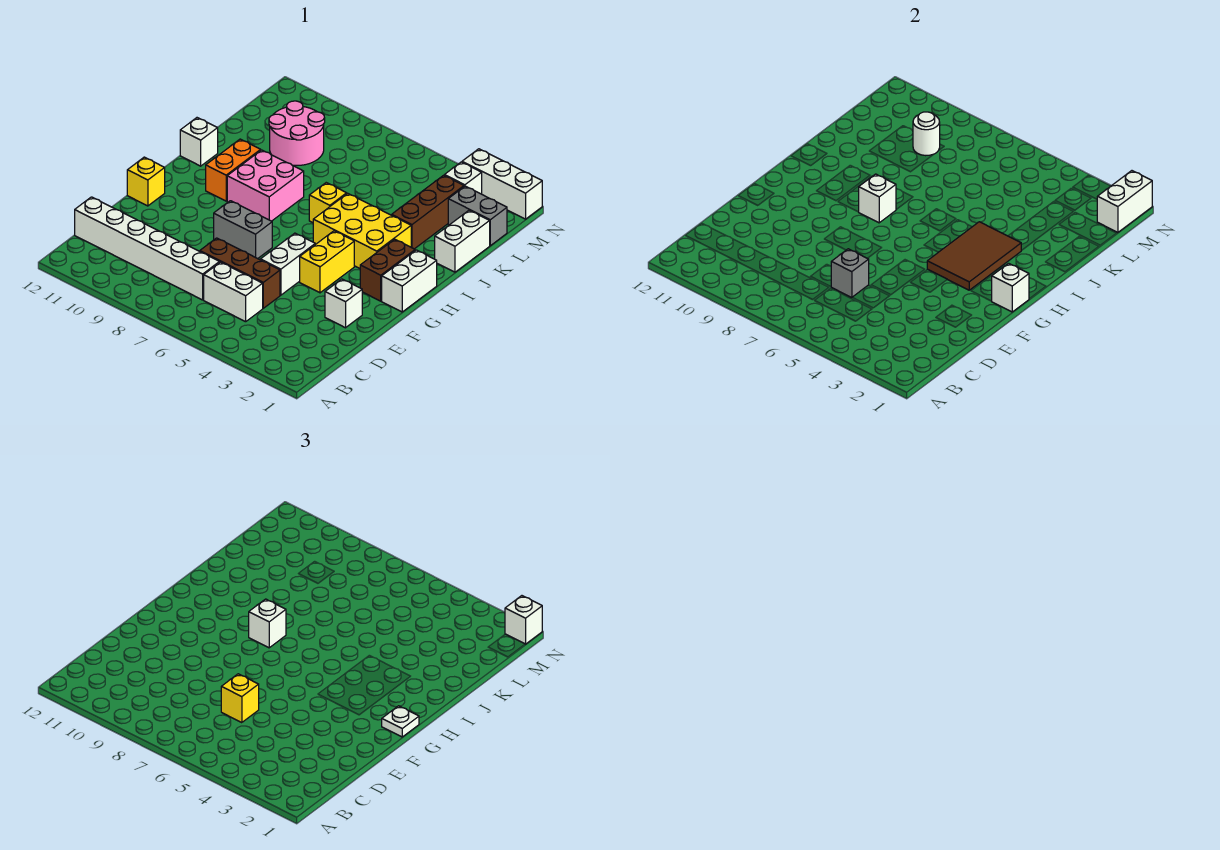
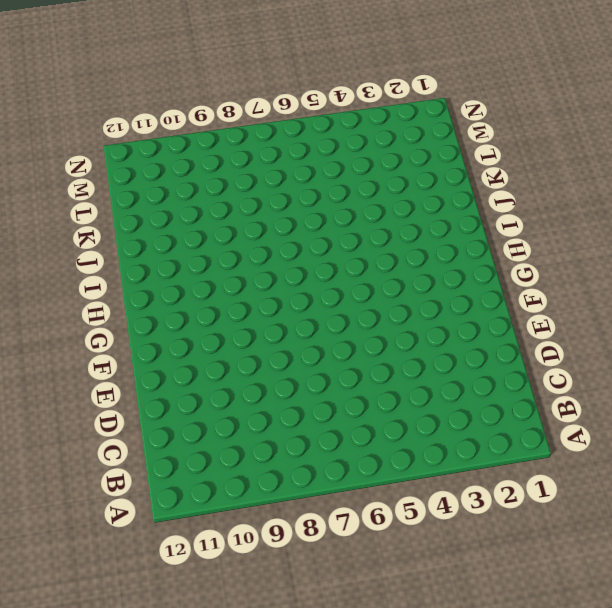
none -> white brick C5:C6 level 1
none -> white brick C7:C12 level 1
none -> brown brick D5:D7 level 1
none -> white brick E2 level 1

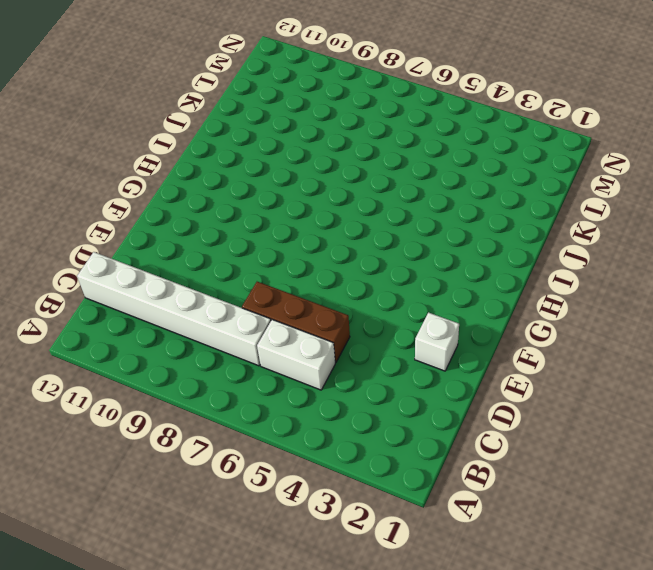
none -> white brick E5:F5 level 1
none -> yellow brick F4:G4 level 1
none -> grey brick F7:F8 level 1
none -> yellow brick F12 level 1

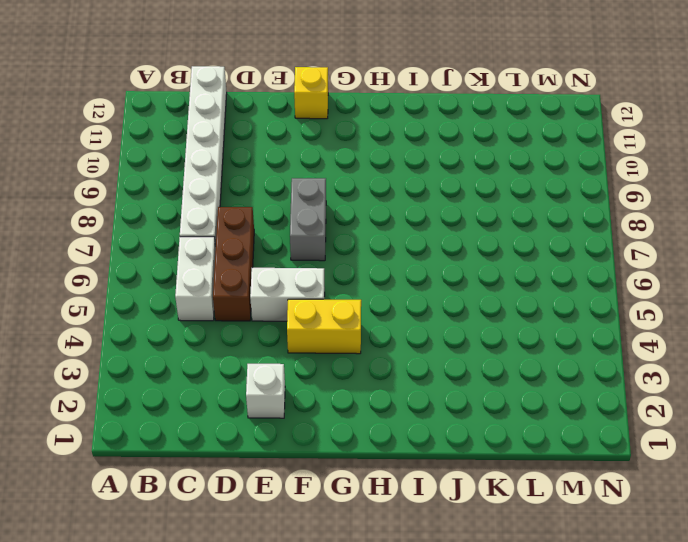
none -> white brick G1:H1 level 1
none -> brown brick G2:H2 level 1
none -> yellow brick H3:I5 level 1
none -> pink brick H8:I9 level 1

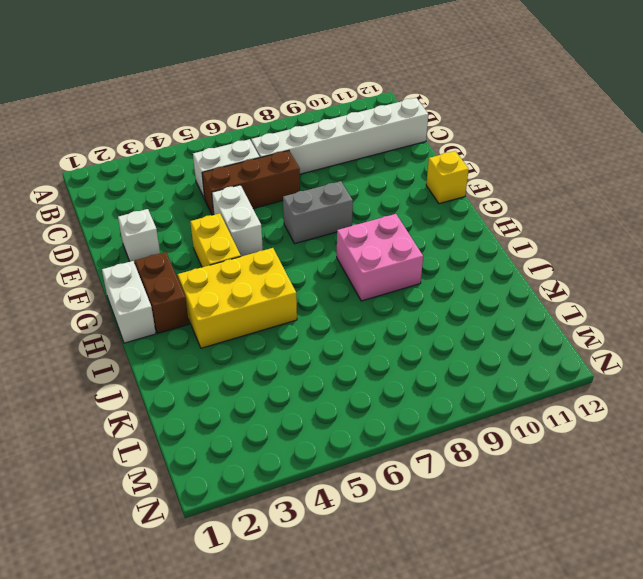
none -> orange brick H10:I10 level 1
none -> yellow brick I6 level 1
none -> white brick I12 level 1
none -> white brick J1:K1 level 1

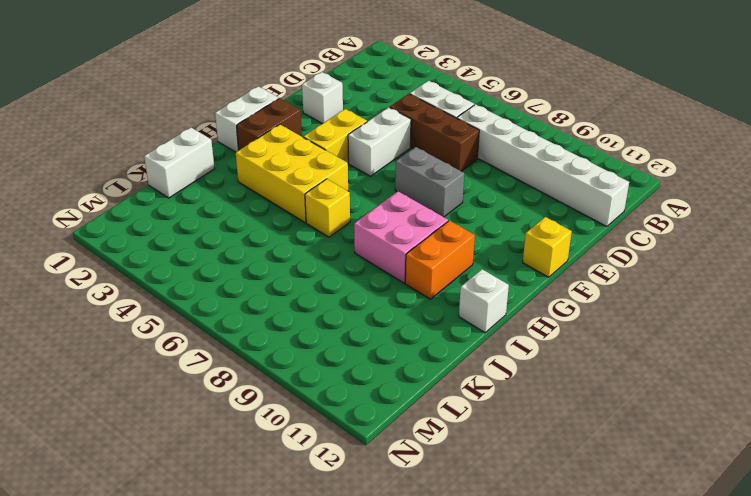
none -> brown brick J3:L3 level 1
none -> pink round brick K9:L10 level 1
none -> grey brick L1:L2 level 1
none -> white brick M3 level 1

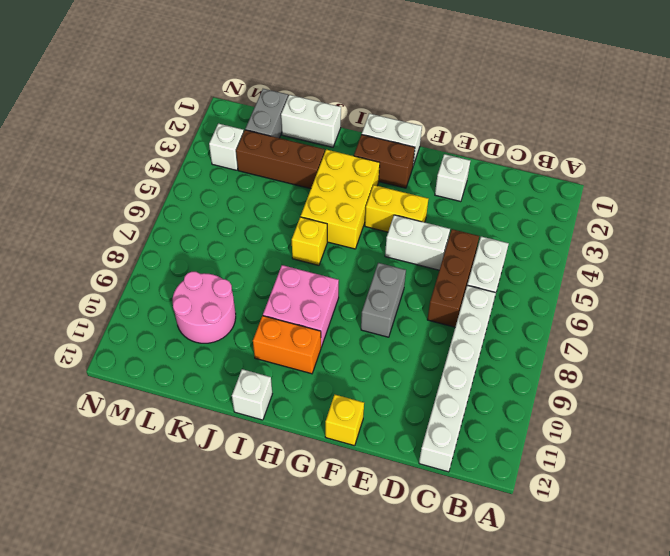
none -> white brick N1:N3 level 1
none -> grey brick D6 level 2
none -> white brick G1 level 2
none -> brown tile G3:I4 level 2

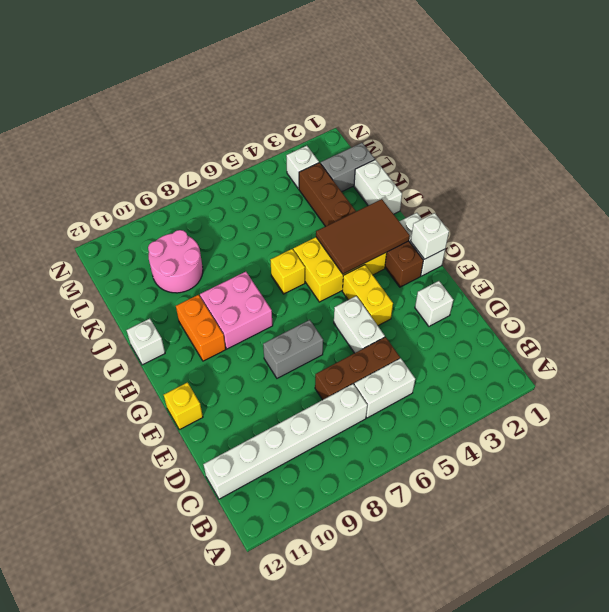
brown tile H2:I4 level 2 -> brown tile G3:I4 level 2
none -> white brick N1:N3 level 1
none -> grey brick D6 level 2
none -> white brick H8 level 2
none -> white round brick L9 level 2

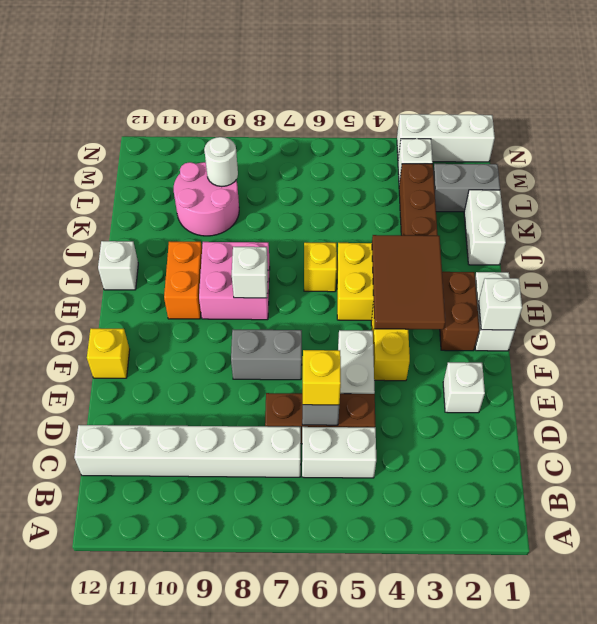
none -> white brick M1:N1 level 2
none -> white plate G1 level 3
none -> white brick H8 level 3
none -> white brick N1 level 3

